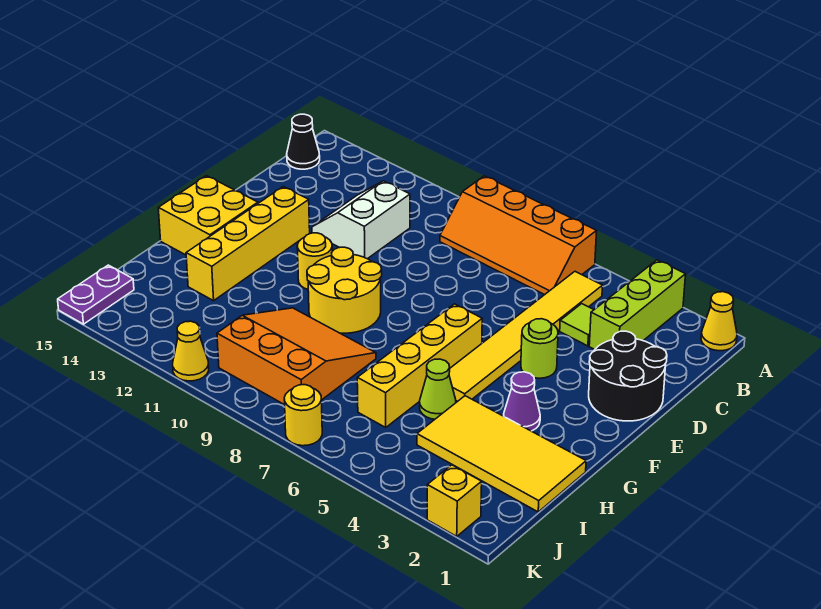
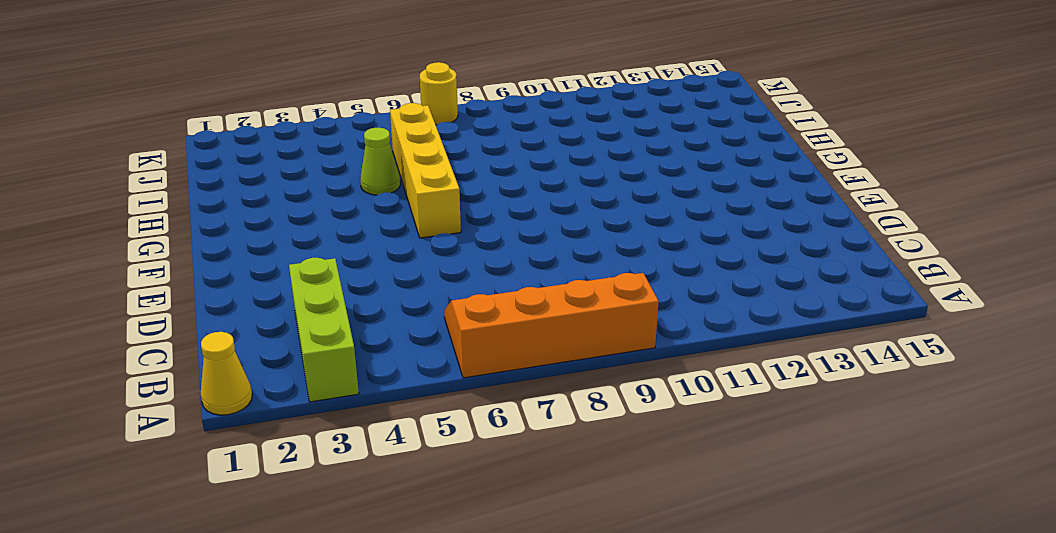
none -> yellow tile B5:G5 level 1
none -> black cone B15 level 1
none -> lime tile C4 level 1

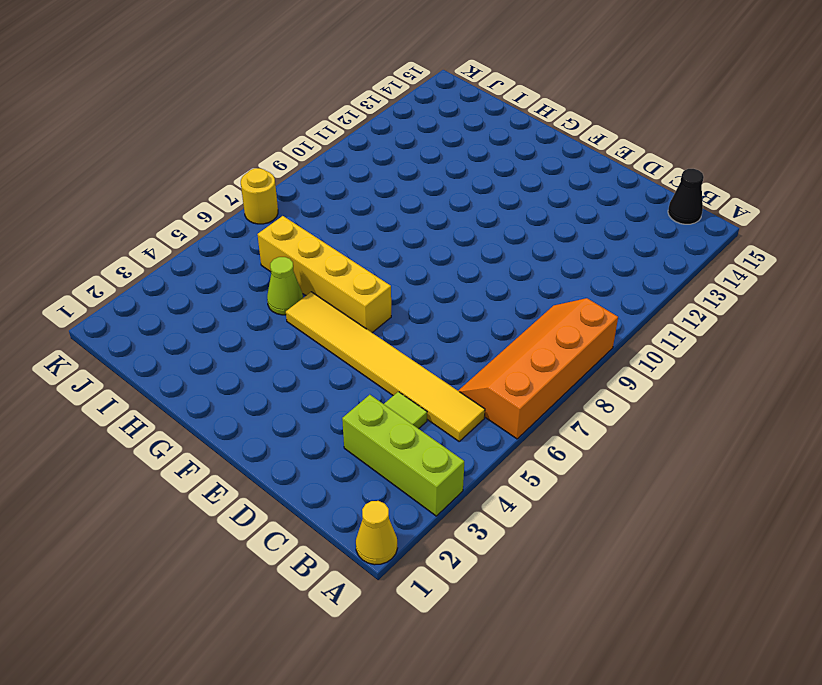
none -> white slope C11:D12 level 1 top 11
none -> black round brick D1:E2 level 1
none -> lime round brick E4 level 1

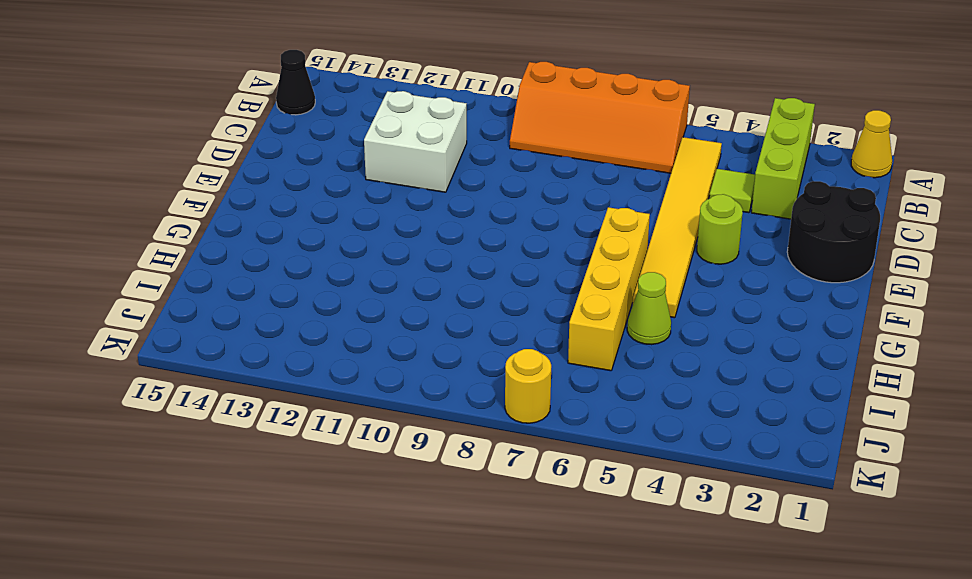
white brick C11:D12 level 1 -> white slope C11:D12 level 1 top 11
none -> yellow brick E13:H13 level 1
none -> yellow round brick F9:G10 level 1
none -> yellow round brick F11 level 1

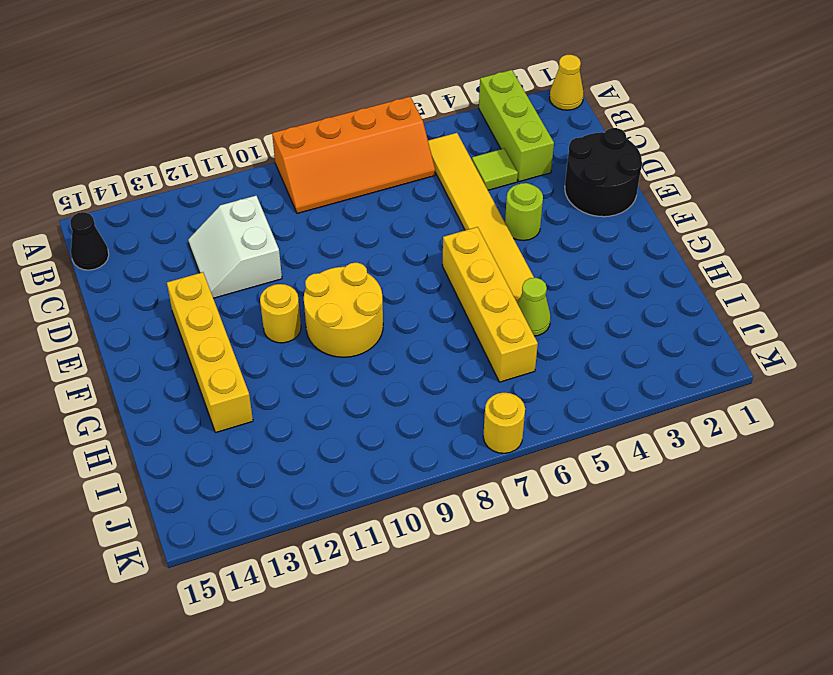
none -> yellow brick F14:G15 level 1
none -> purple cone G3 level 1
none -> yellow tile H1:I4 level 1

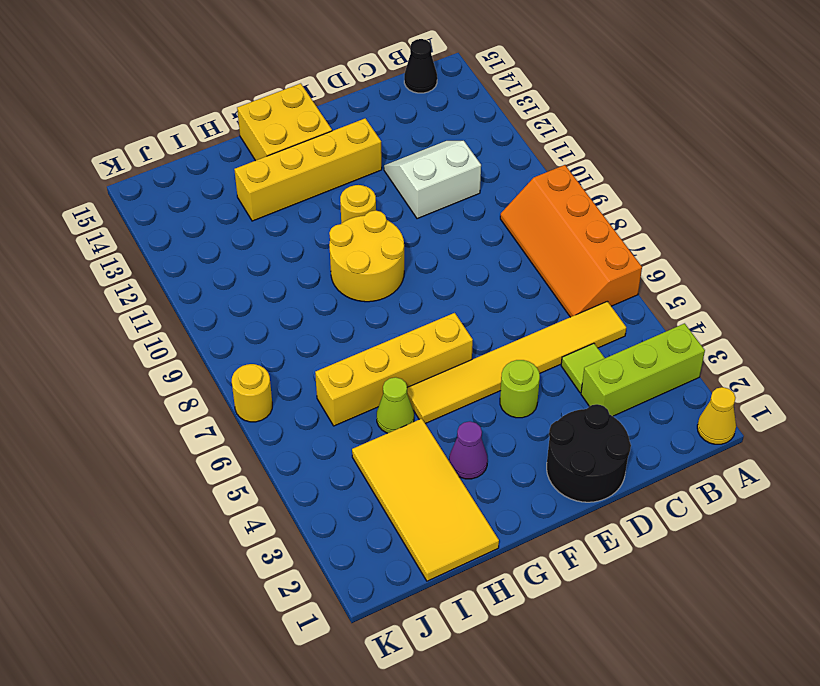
none -> orange slope H8:J10 level 1 top J
none -> purple plate J15:K15 level 1
none -> yellow brick K2 level 1

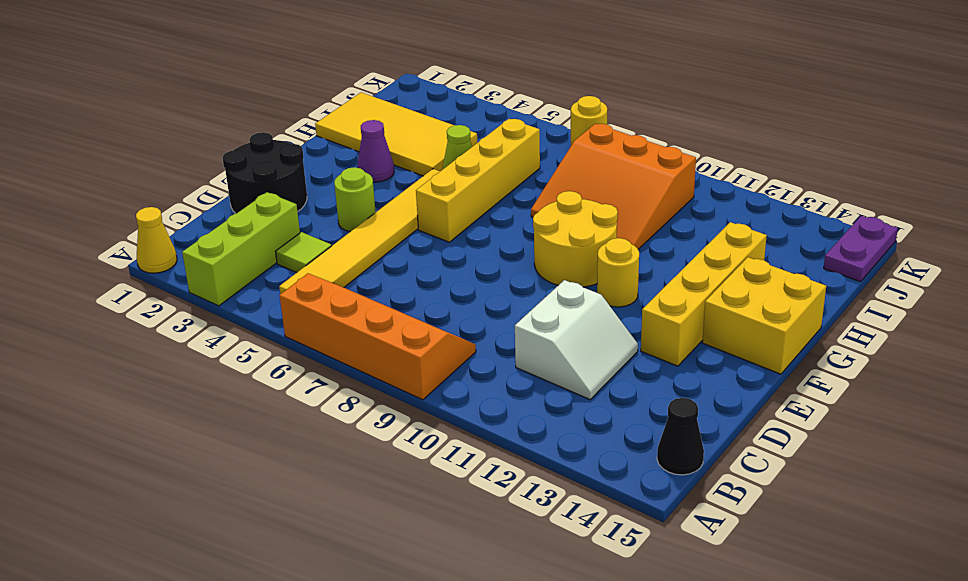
none -> yellow brick K2 level 1
none -> yellow cone K11 level 1

